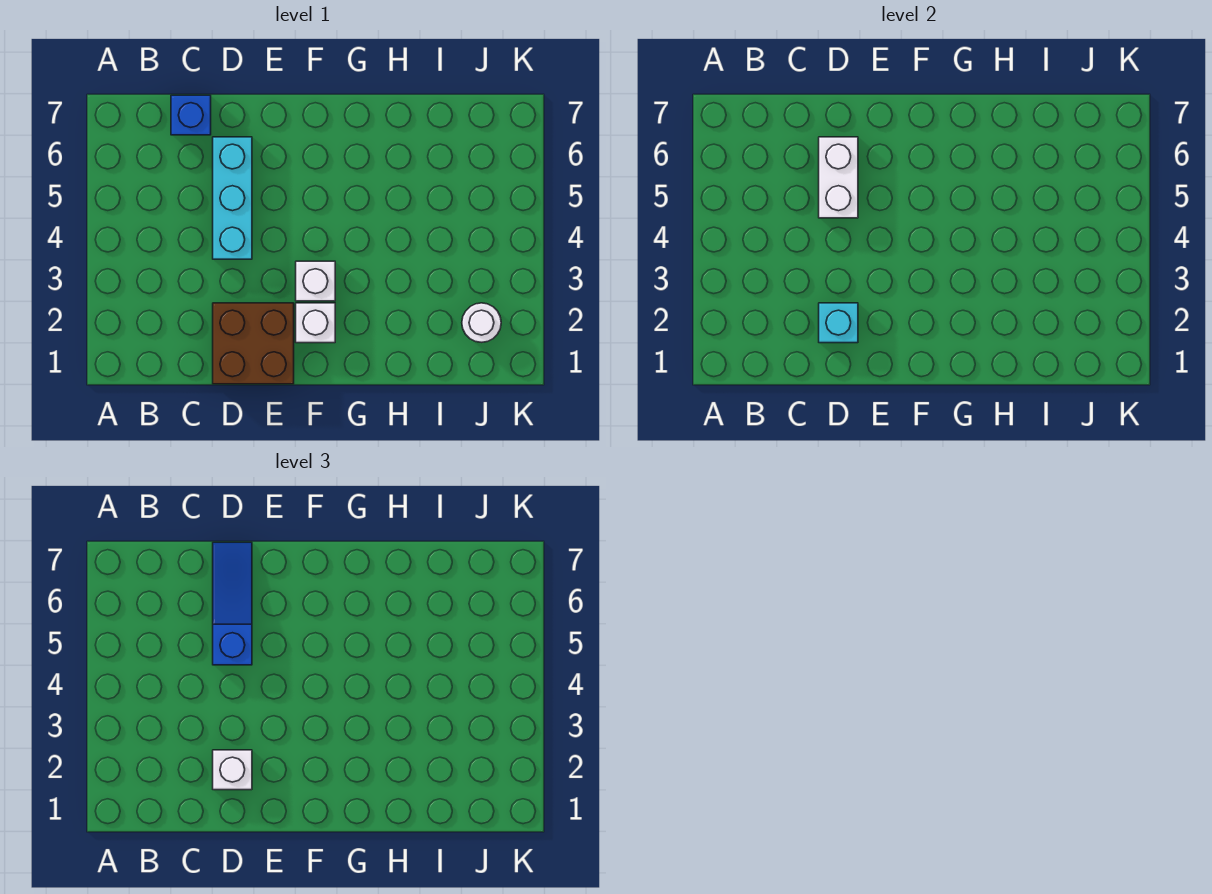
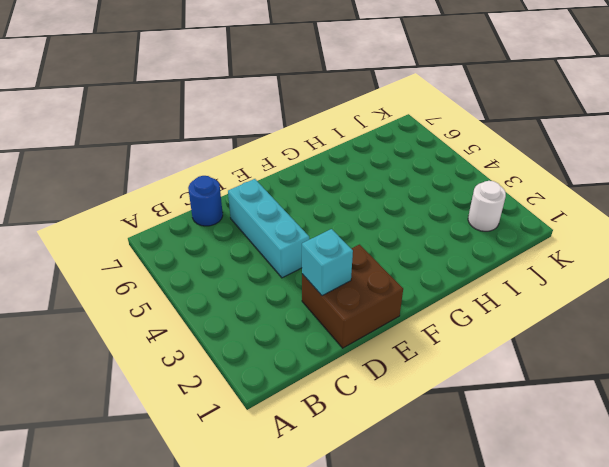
blue round brick C7 level 1 -> blue brick C7 level 1
none -> white brick F2 level 1
none -> white brick F3 level 1

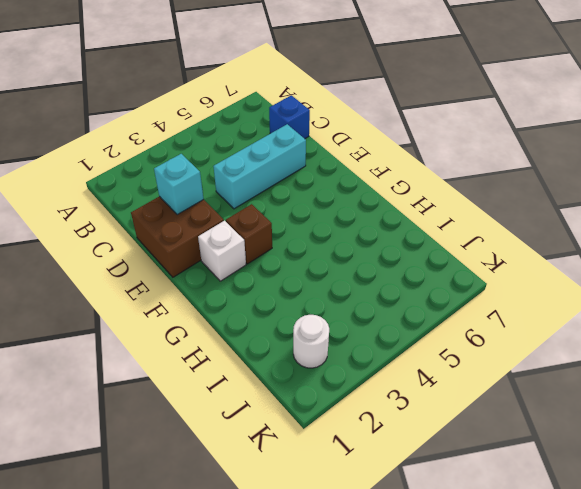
brown brick F3 level 1 -> white brick F3 level 1
none -> white brick D5:D6 level 2
none -> white brick D2 level 3

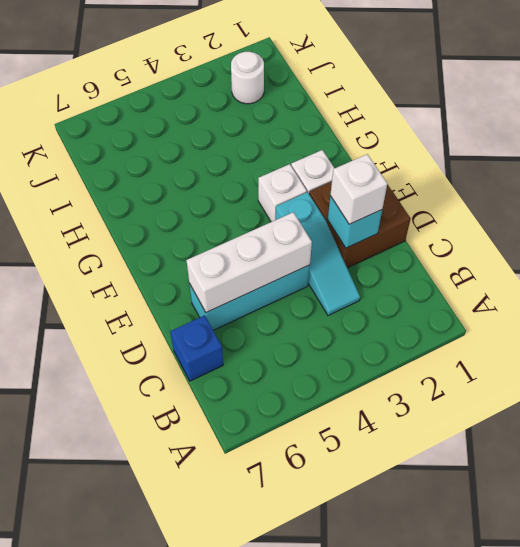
cyan slope C3:E3 level 1 top E -> none
white brick D4:D6 level 2 -> white brick D5:D6 level 2
none -> blue slope D5:D7 level 3 top 5

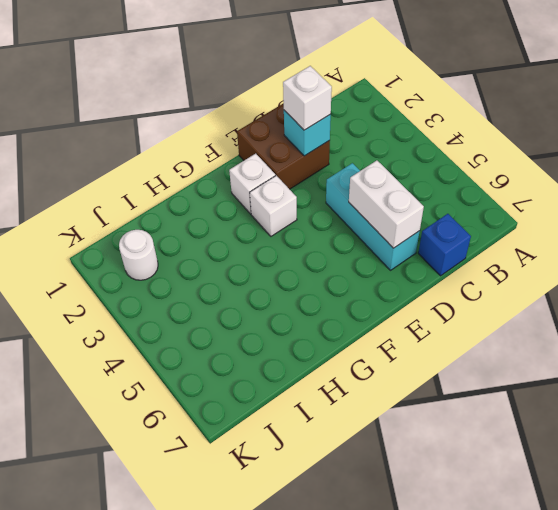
none -> blue slope D5:D7 level 3 top 5

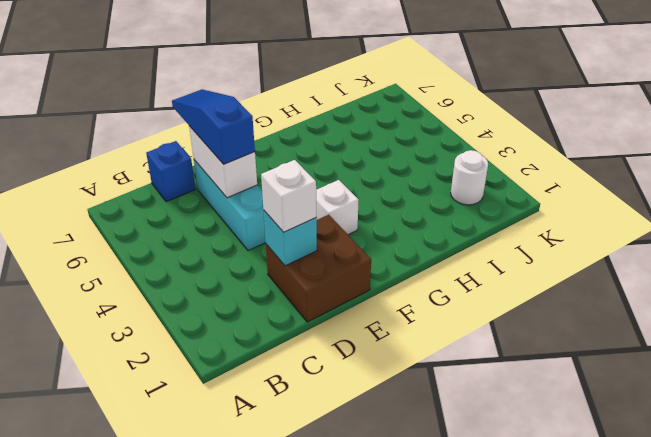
none -> white brick F2 level 1

